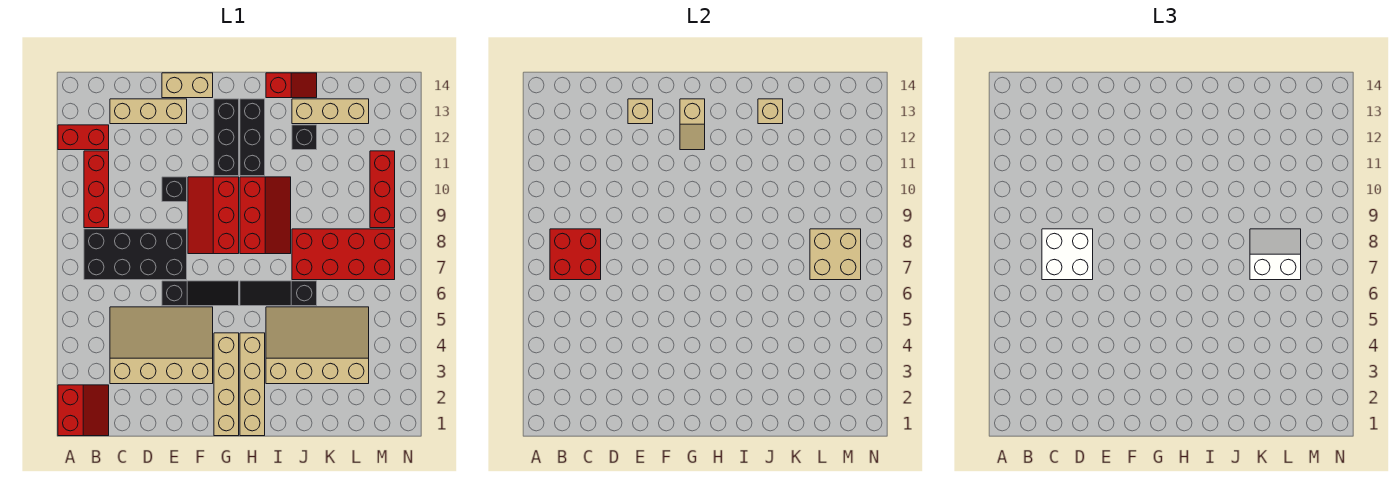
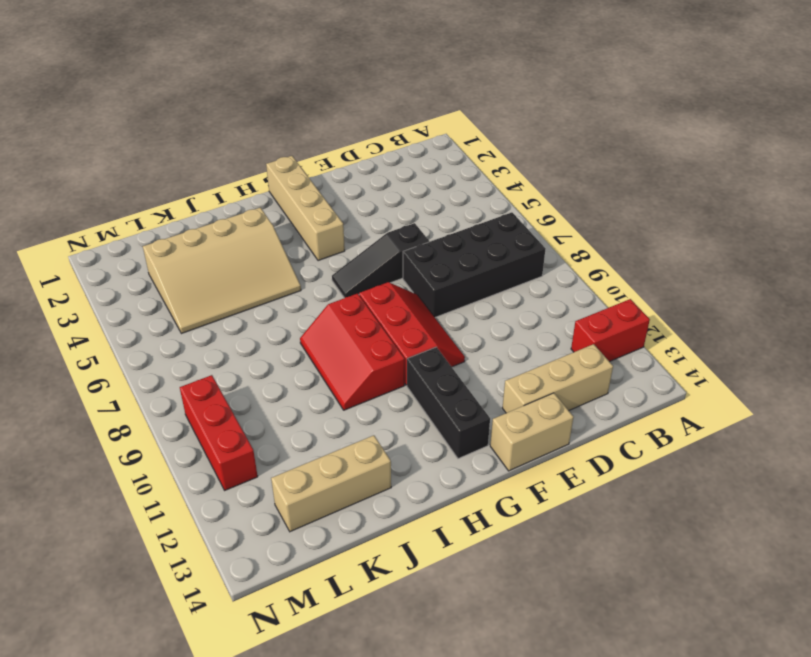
none -> red slope A1:B2 level 1 top A
none -> red brick B9:B11 level 1
none -> tan slope C3:F5 level 1 top 3

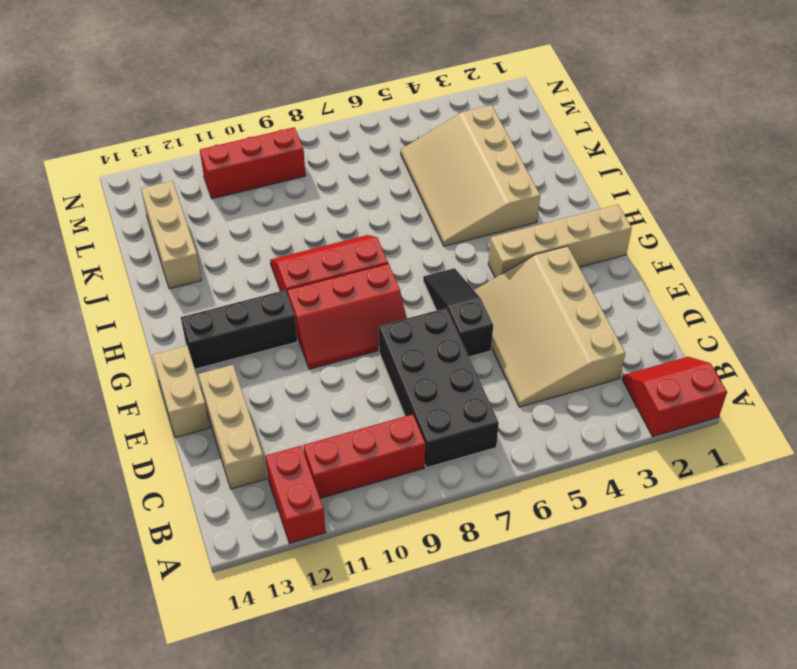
none -> black brick E10 level 1
none -> tan brick H1:H4 level 1
none -> black slope H6:J6 level 1 top J

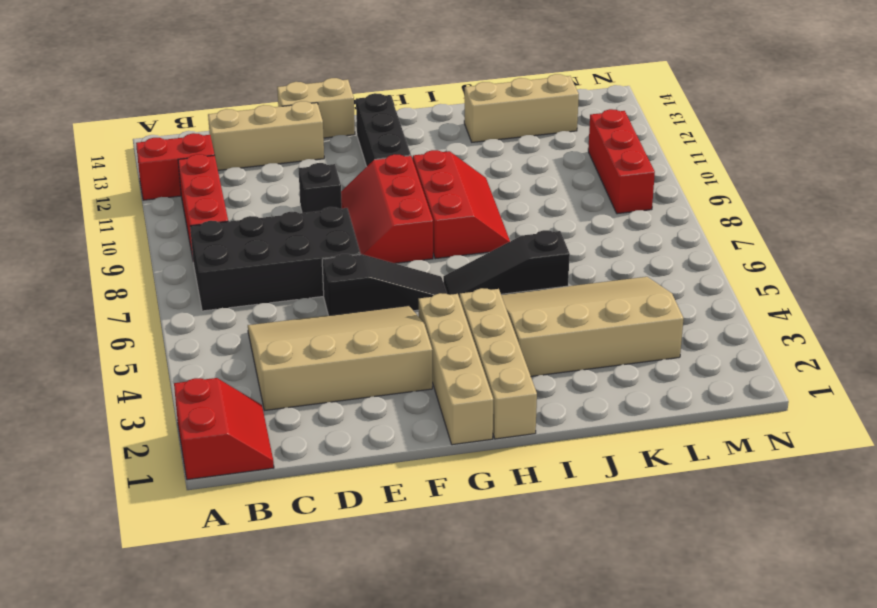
none -> black brick H11:H13 level 1
none -> red slope I14:J14 level 1 top I
none -> red brick J7:M8 level 1

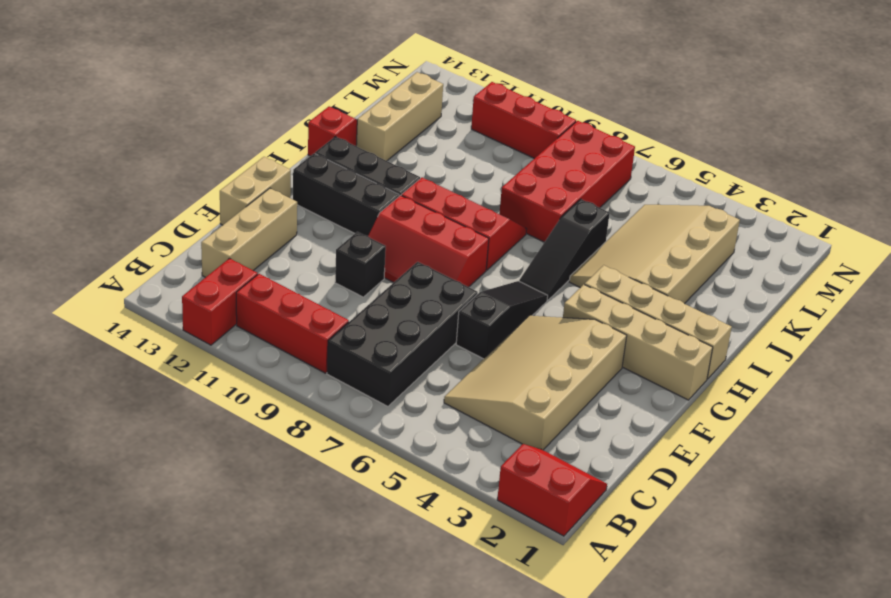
none -> black brick J12 level 1
none -> red brick B7:C8 level 2
none -> tan brick E13 level 2

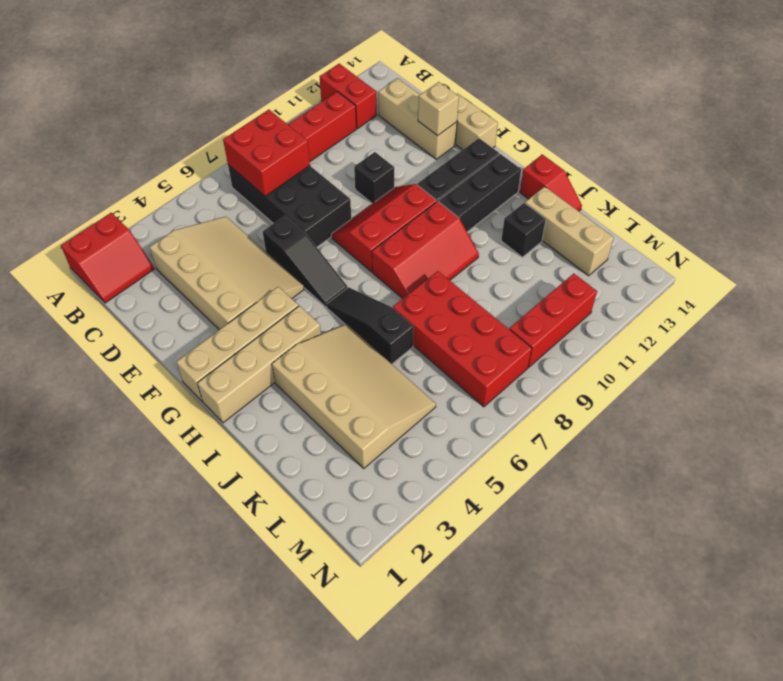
none -> tan slope G12:G13 level 2 top 13
none -> tan brick J13 level 2
none -> tan brick L7:M8 level 2

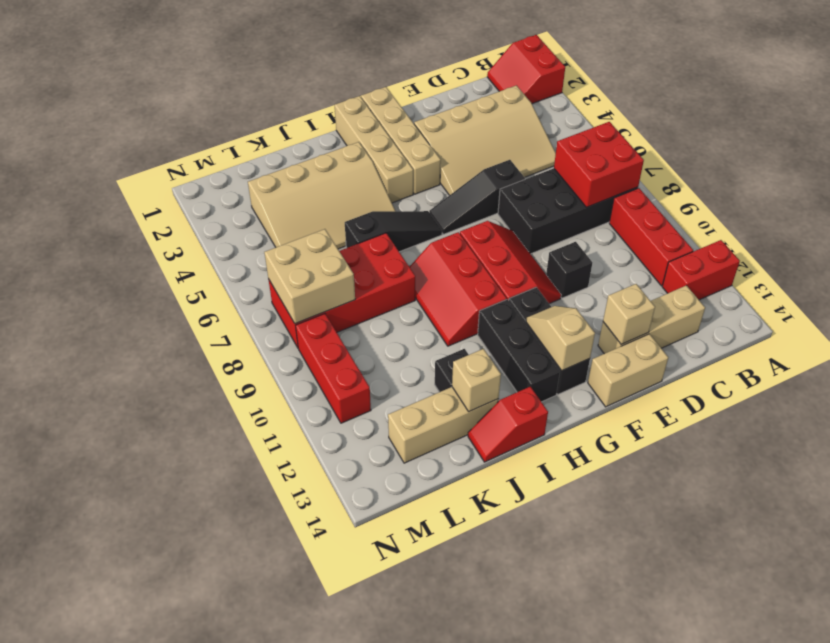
none -> white brick C7:D8 level 3
none -> white slope K7:L8 level 3 top 7

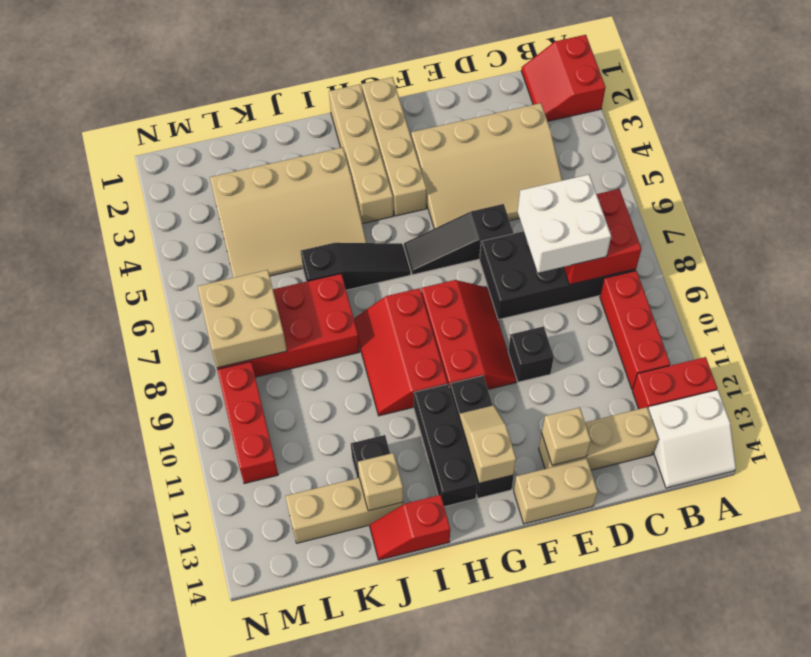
white slope A13:B14 level 1 top 13 -> white slope K7:L8 level 3 top 7

